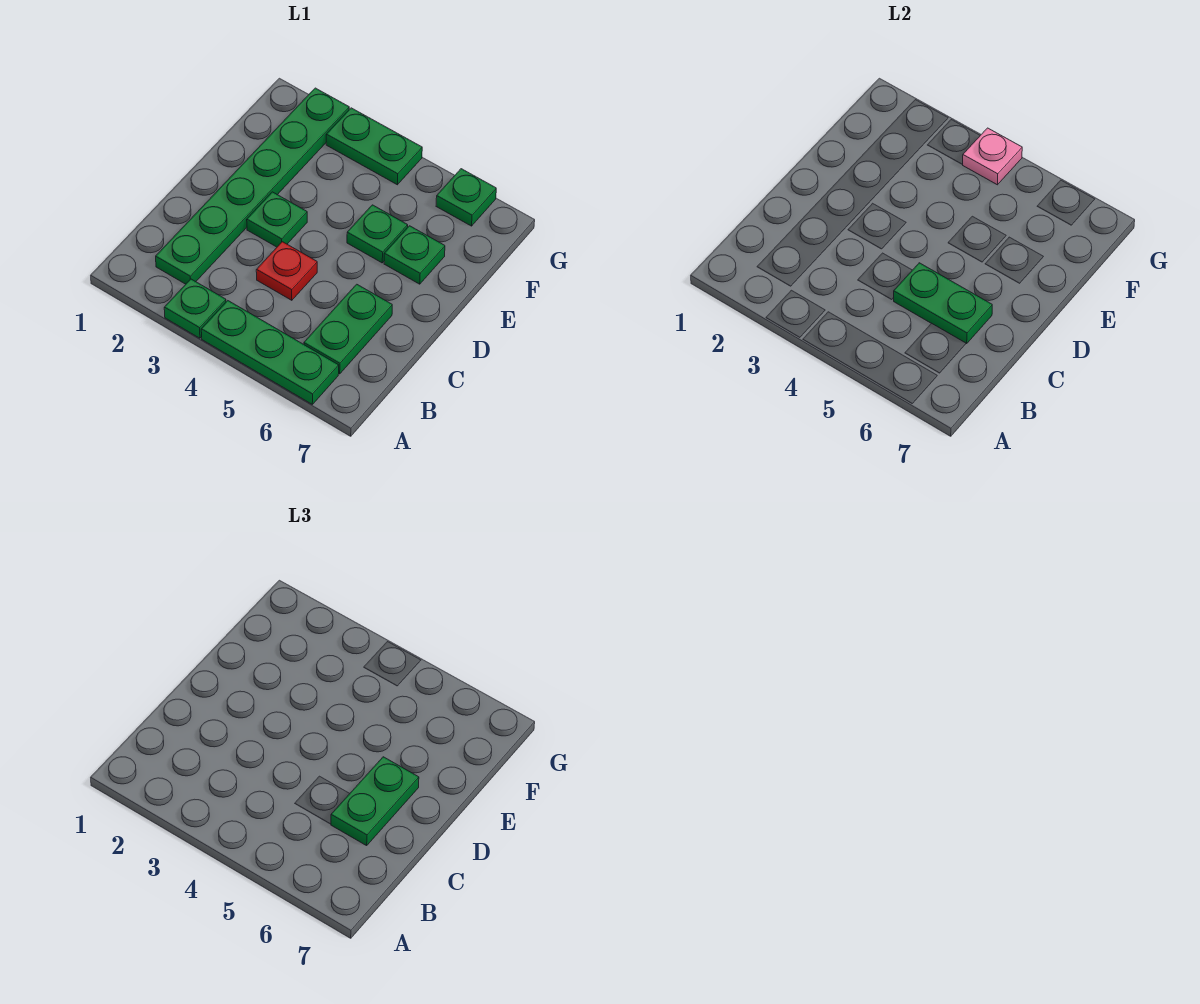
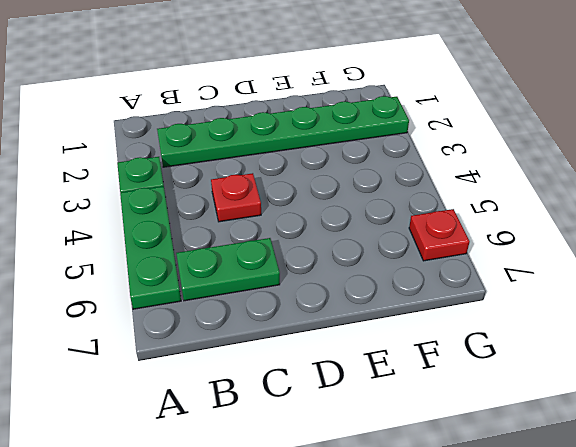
red plate G6 level 1 -> green plate G6 level 1
none -> green plate D3 level 1
none -> green plate E5 level 1
none -> green plate E6 level 1

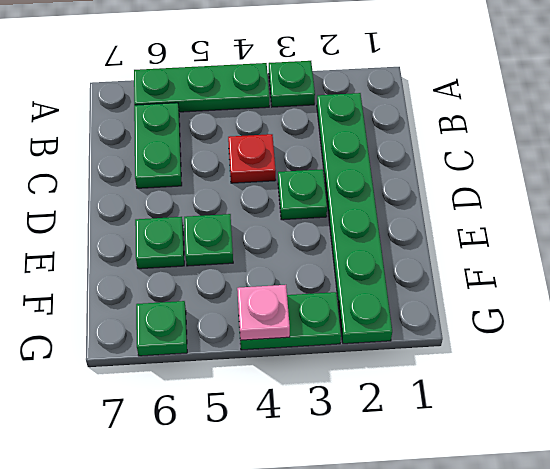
none -> green plate C5:C6 level 2
none -> green plate C6:D6 level 3

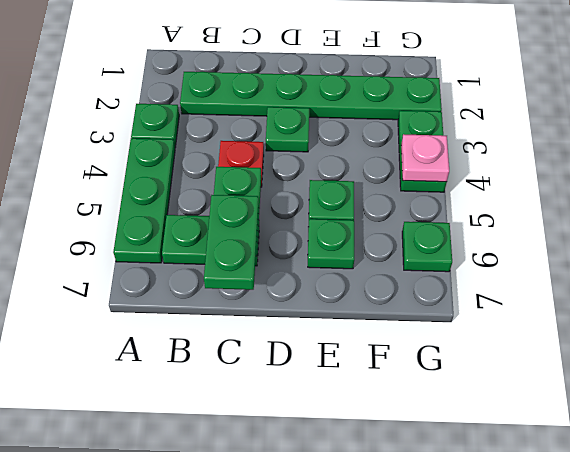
green plate C6:C7 level 3 -> green plate C6:D6 level 3

